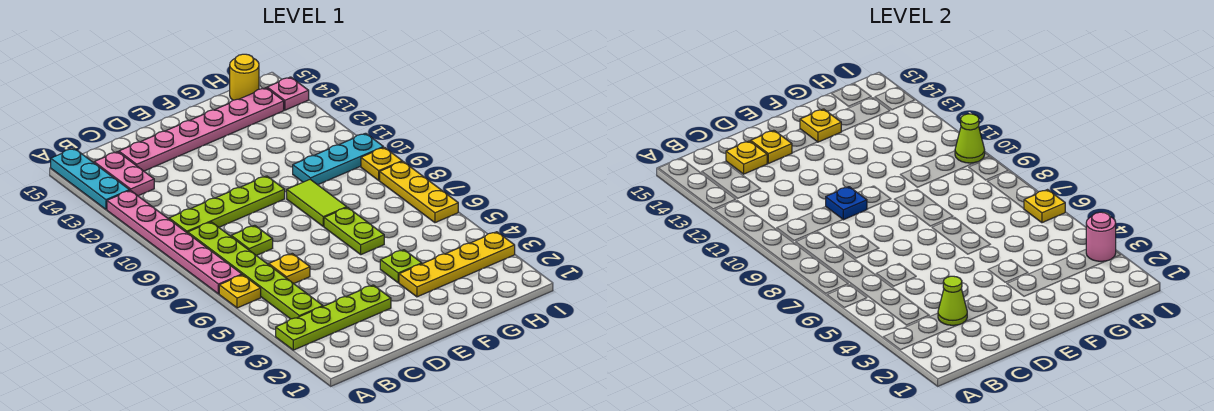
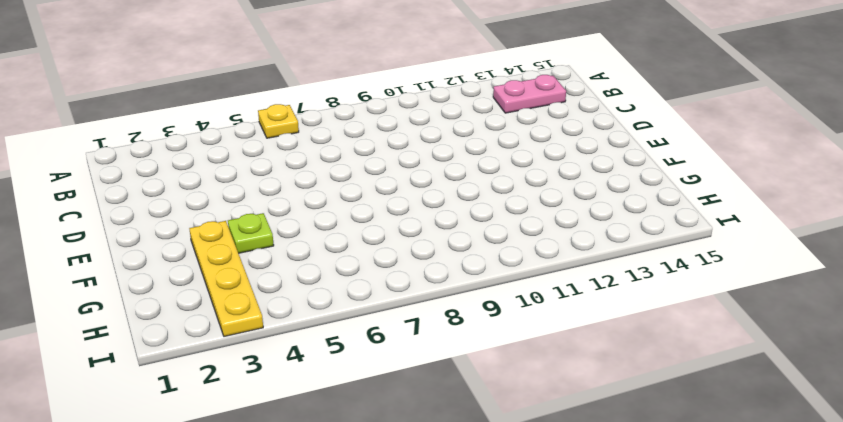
none -> lime plate A3:D3 level 1
none -> pink plate A7:A12 level 1
none -> cyan plate A13:A15 level 1

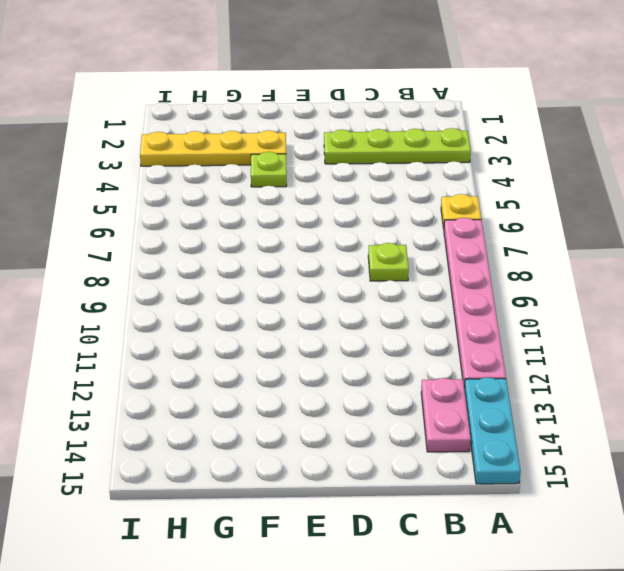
none -> lime plate B4:B9 level 1
none -> lime plate B10:E10 level 1
none -> yellow plate C6 level 1

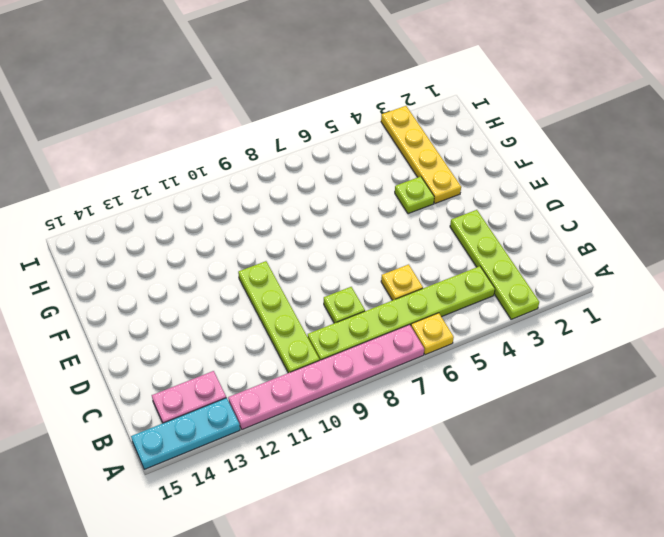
none -> pink plate C14:H14 level 1
none -> lime plate F6:F7 level 1
none -> lime tile F8:F9 level 1

